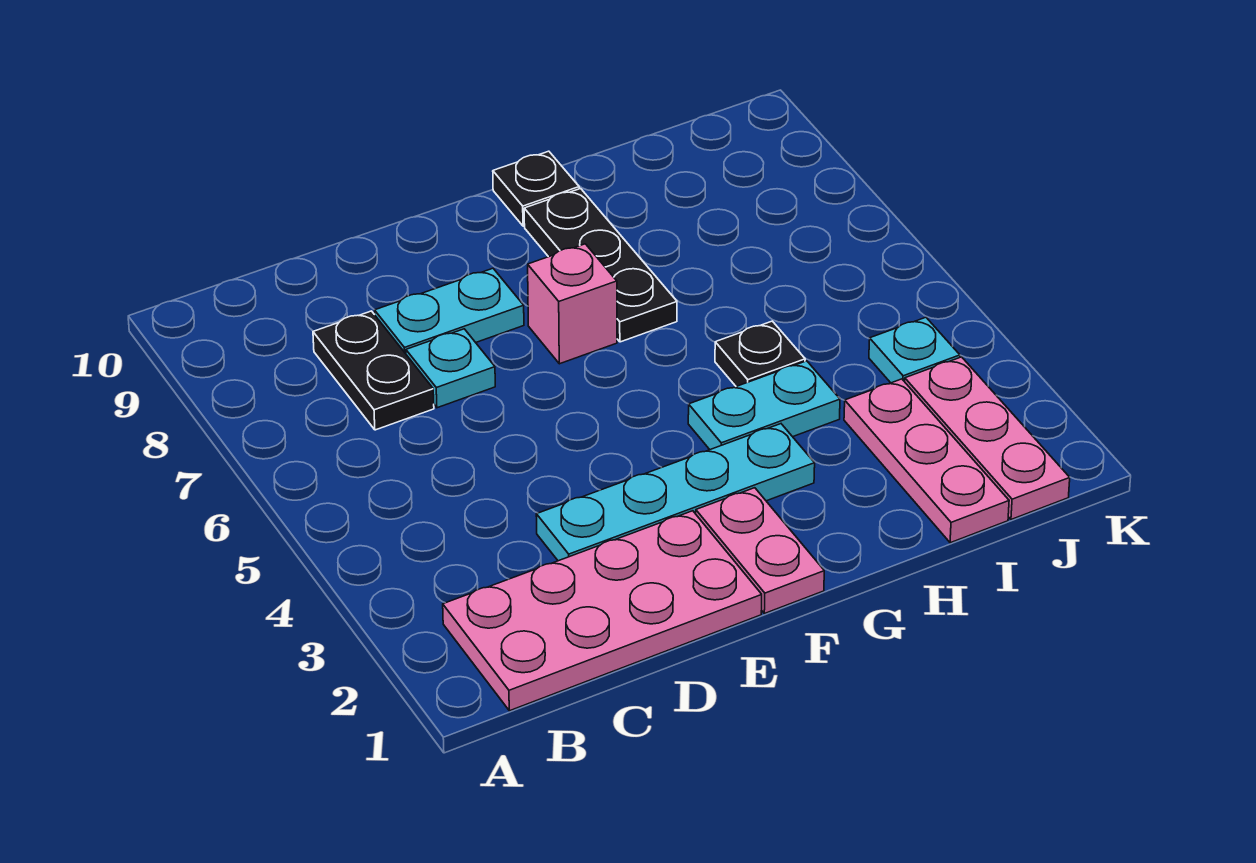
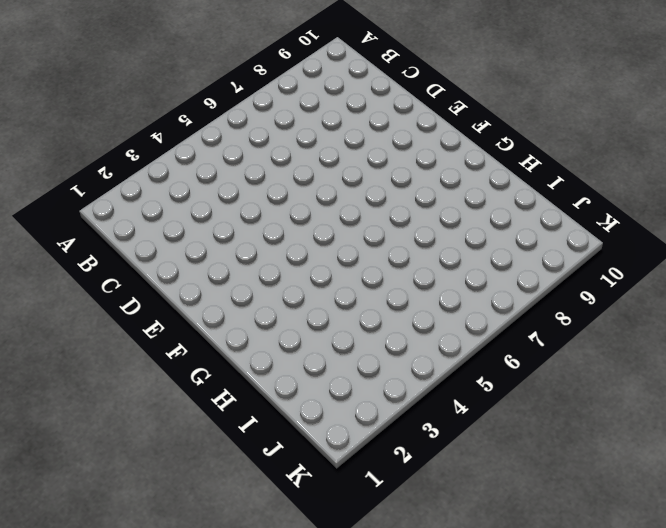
none -> pink plate B1:E2 level 1
none -> black plate C7:C8 level 1
none -> cyan plate D3:G3 level 1

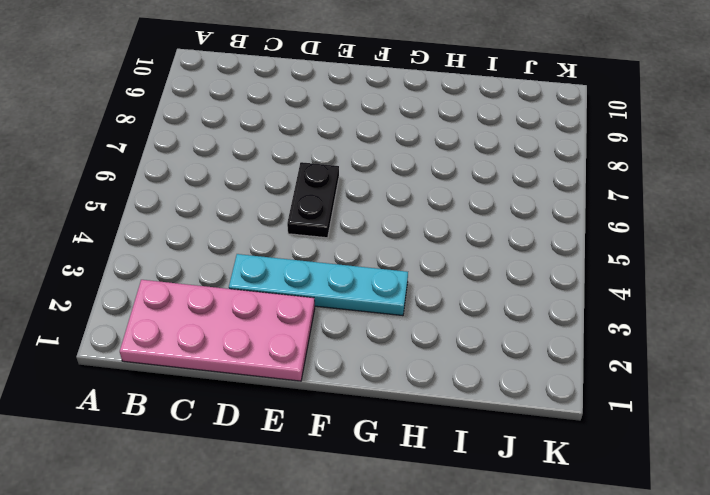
black plate E5:E6 level 1 -> black plate C7:C8 level 1
none -> cyan plate D7 level 1
none -> cyan plate D8:E8 level 1
none -> pink plate F1:F2 level 1

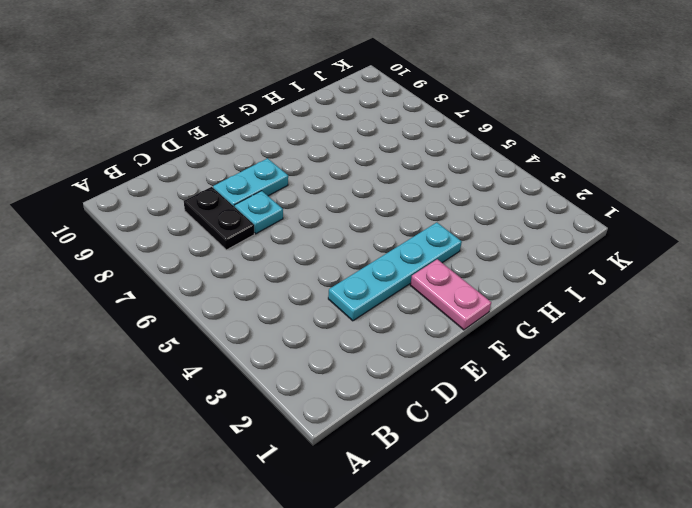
none -> pink plate B1:E2 level 1
none -> pink brick F7 level 1
none -> cyan plate G4:H4 level 1

